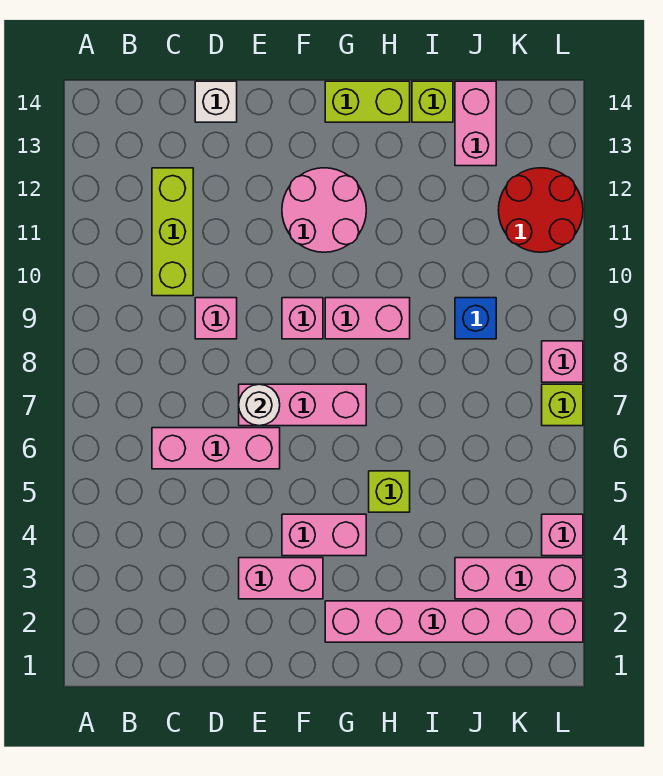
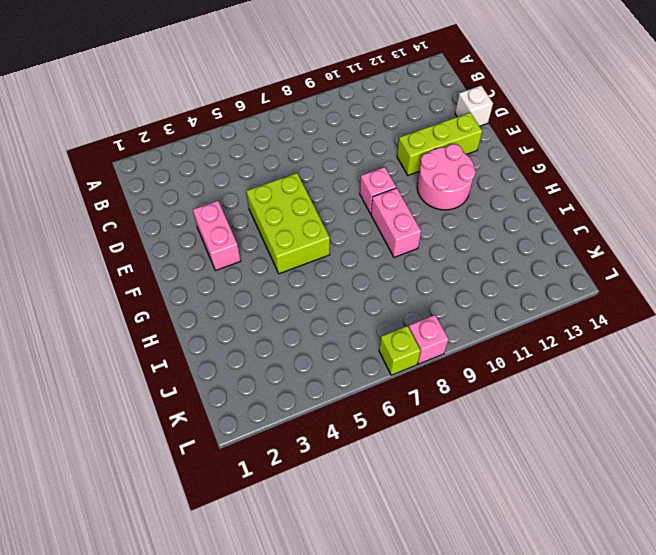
lime brick E5:G6 level 1 -> pink brick C6:E6 level 1
lime brick E11:E13 level 1 -> lime brick C10:C12 level 1
none -> pink brick D9 level 1
none -> pink brick E7:G7 level 1
none -> pink brick F4:G4 level 1

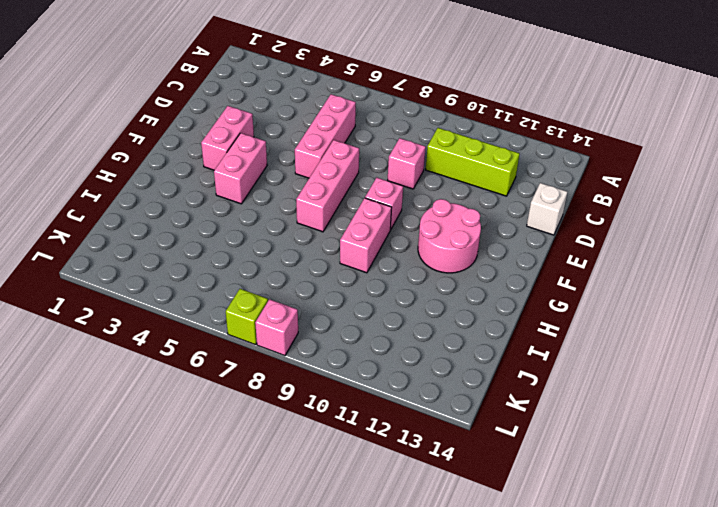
none -> pink brick G2:L2 level 1
none -> lime brick G14:H14 level 1
none -> lime brick H5 level 1

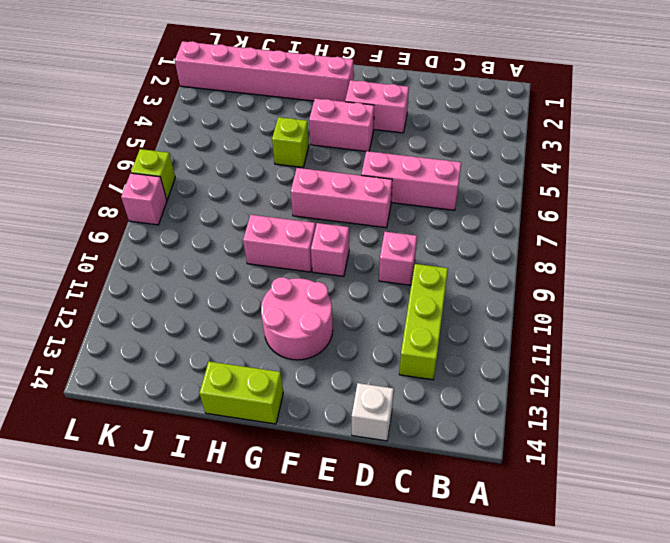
none -> lime brick I14 level 1
none -> pink brick J3:L3 level 1
none -> blue brick J9 level 1

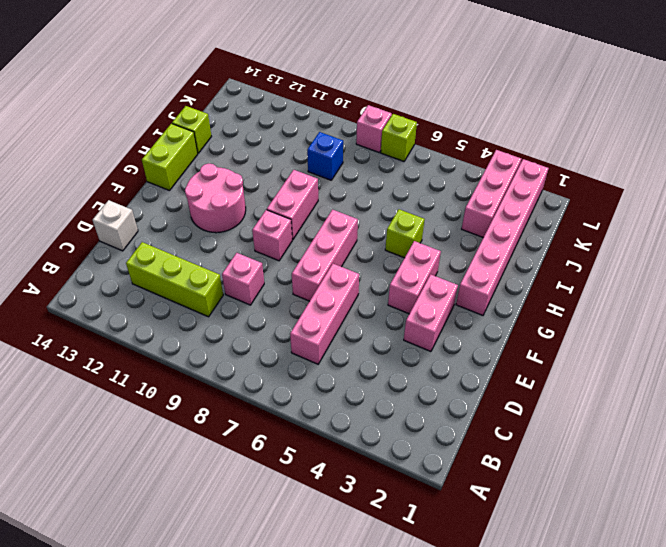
none -> pink brick J13:J14 level 1
none -> red round brick K11:L12 level 1
none -> pink brick L4 level 1

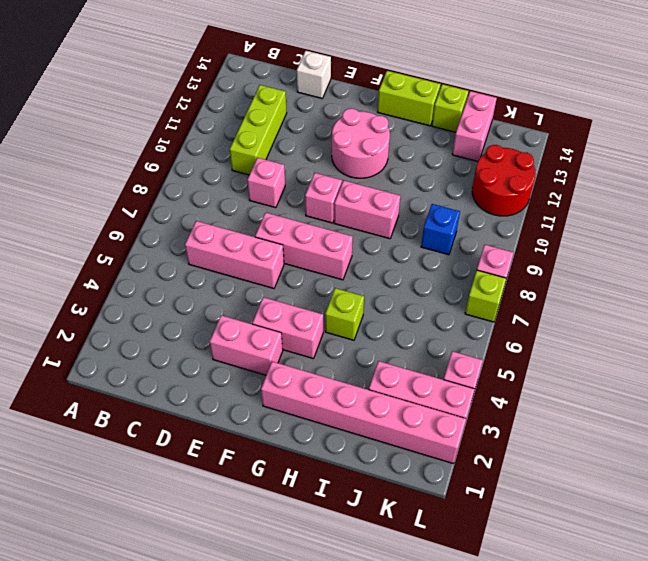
none -> white round brick E7 level 2

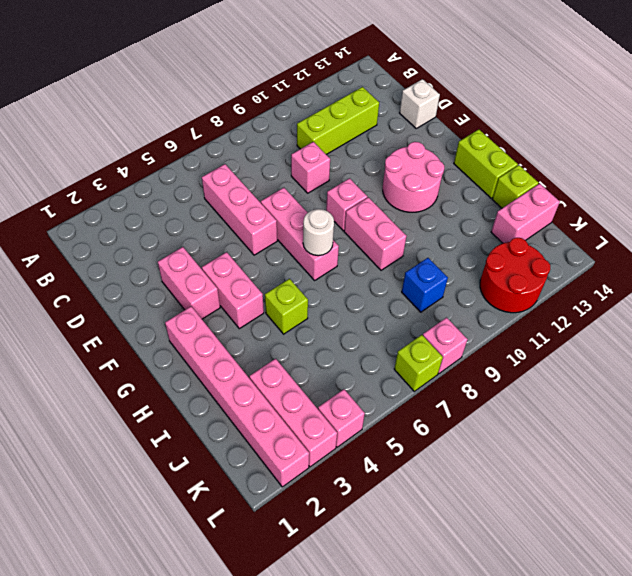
white round brick G7 level 2 -> white round brick E7 level 2

